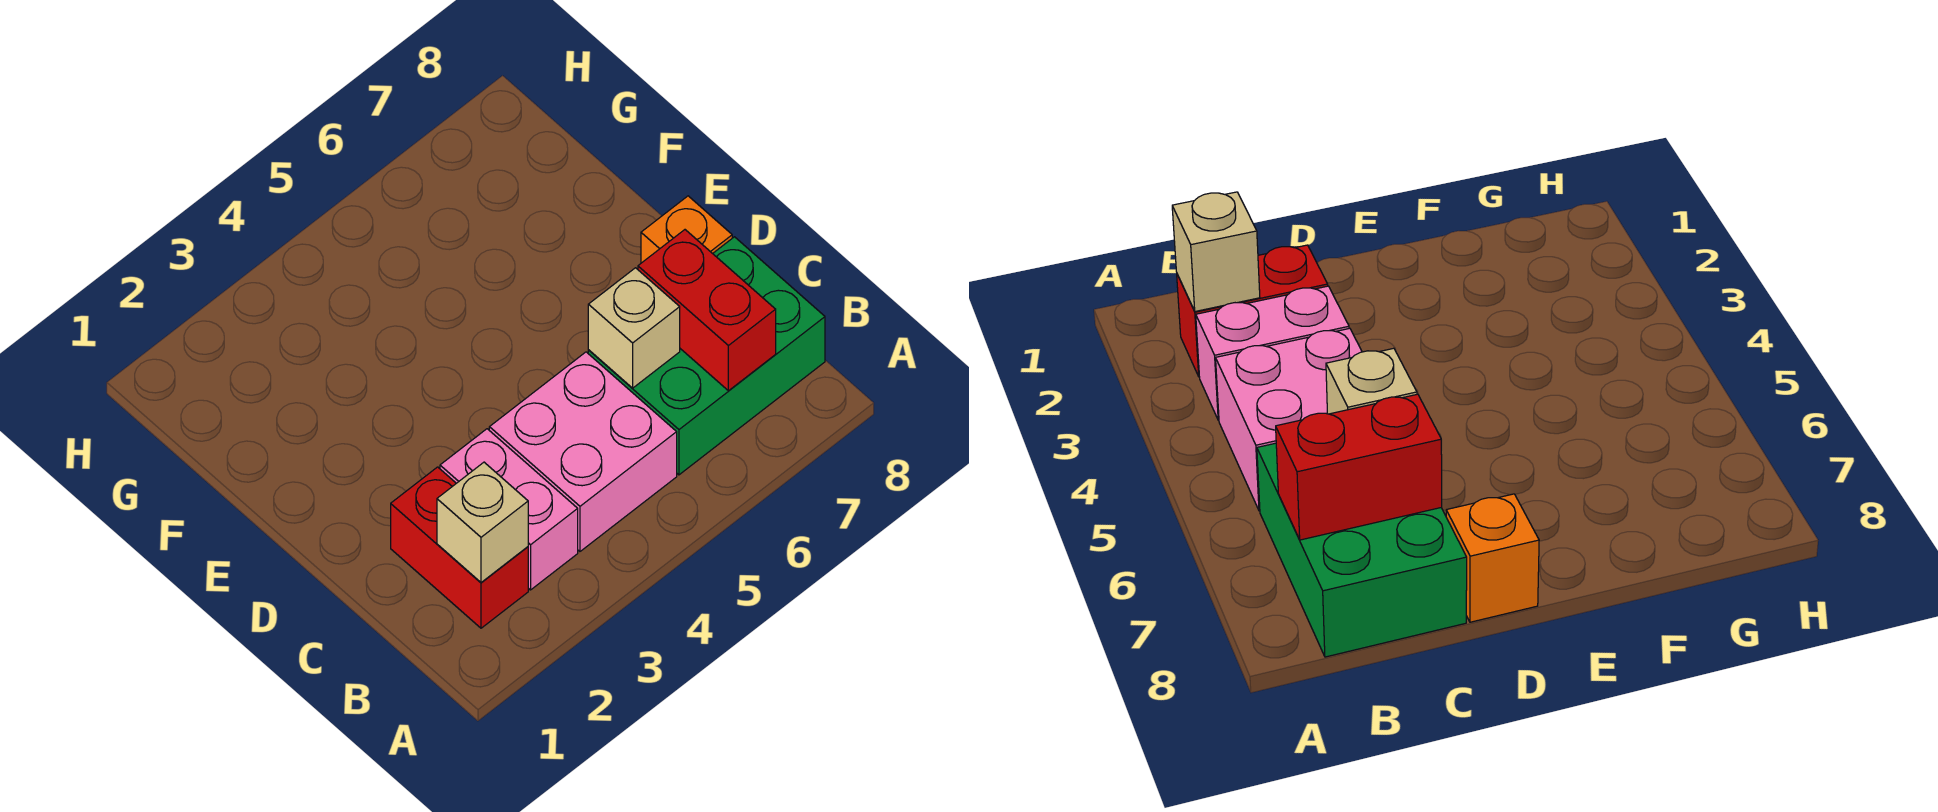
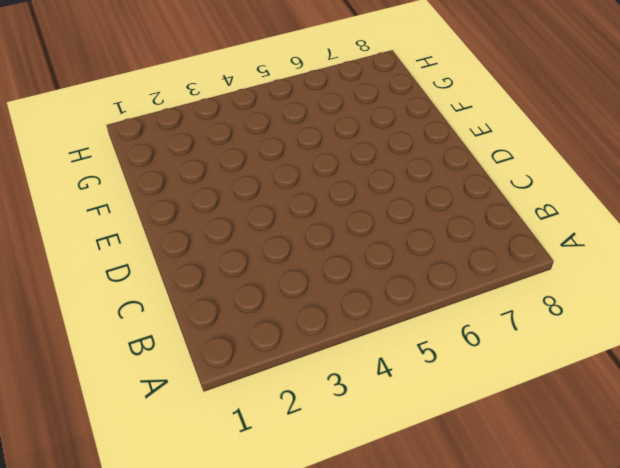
none -> red brick B2:C2 level 1
none -> pink brick B3:C3 level 1

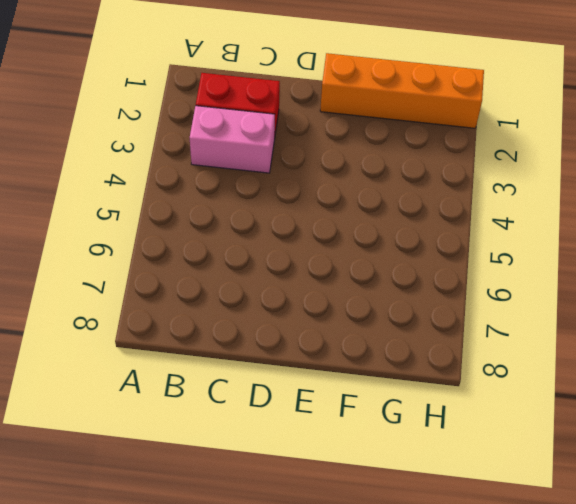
orange brick E1:H1 level 1 -> none
none -> pink brick B4:C5 level 1
none -> green brick B6:C8 level 1

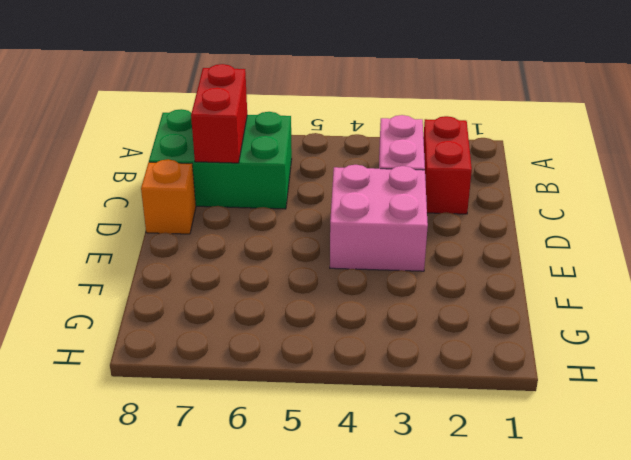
pink brick D3:E4 level 1 -> pink brick B4:C5 level 1
none -> tan brick B2 level 2
none -> tan brick C6 level 2

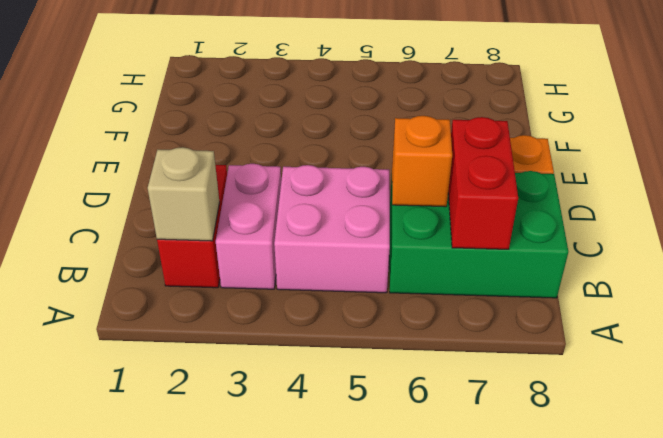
orange brick C6 level 2 -> tan brick C6 level 2

